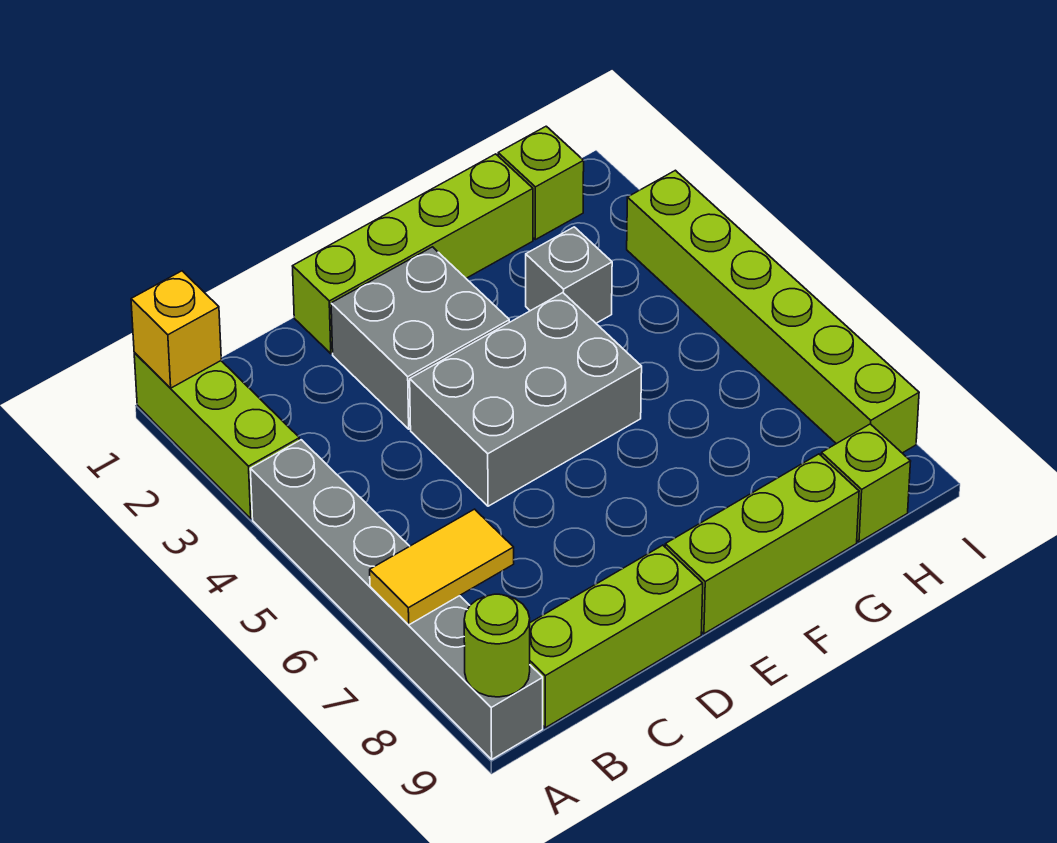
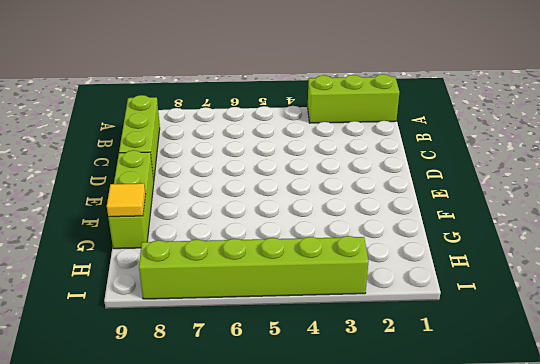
yellow tile G9 level 2 -> none
none -> grey brick A4:A9 level 1
none -> lime brick D1:G1 level 1
none -> grey brick D2:E3 level 1

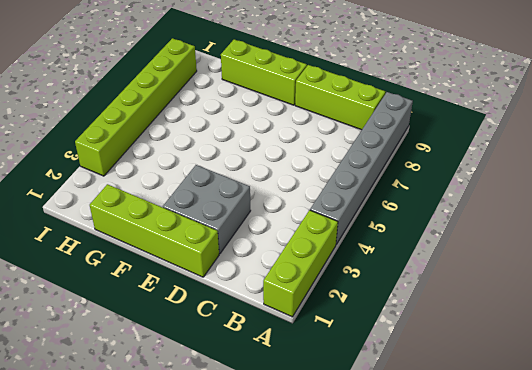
none -> grey brick D4:F5 level 1
none -> grey brick G3 level 1
none -> lime brick H1 level 1

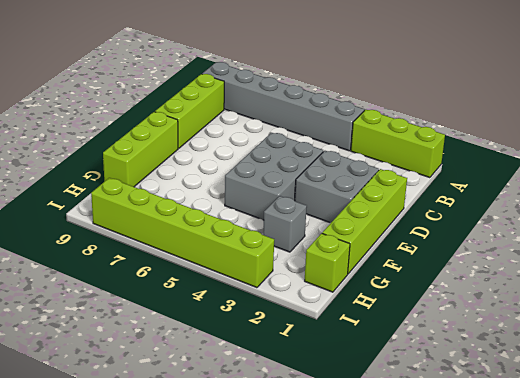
none -> lime brick H9 level 1
none -> yellow brick A1 level 2
none -> yellow tile A7:B7 level 2

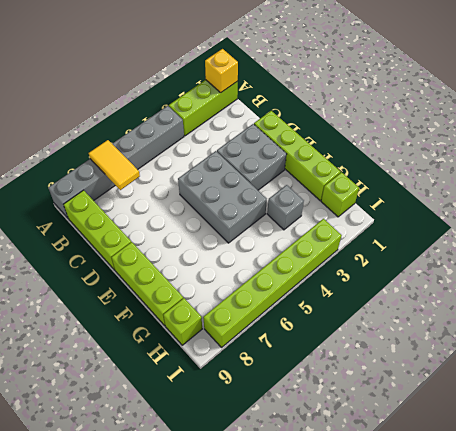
none -> lime round brick A9 level 2

